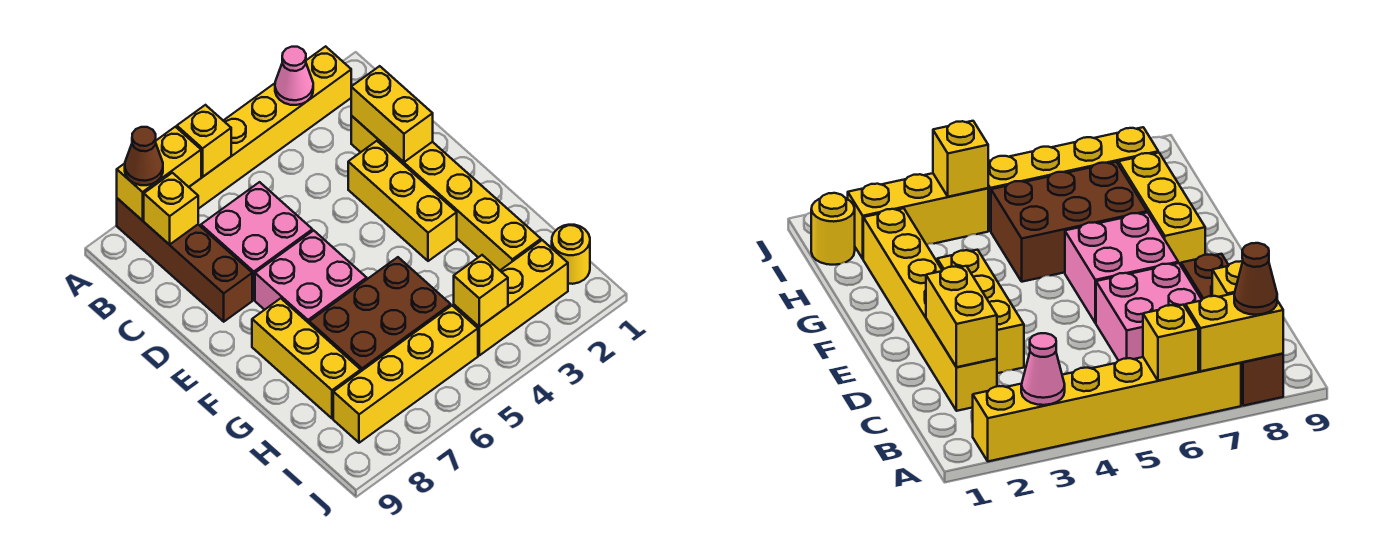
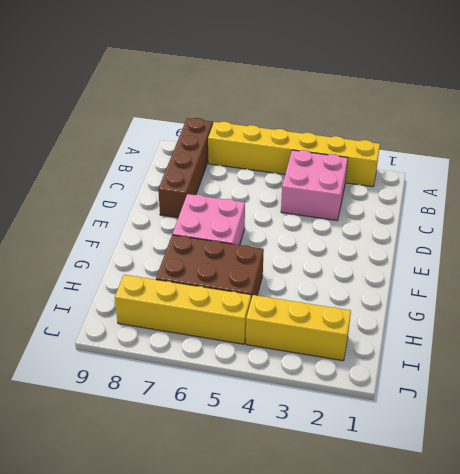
pink brick B3:C4 level 1 -> pink brick C6:D7 level 1
none -> yellow brick C2:H2 level 1
none -> yellow brick D3:F3 level 1
none -> yellow brick F8:H8 level 1

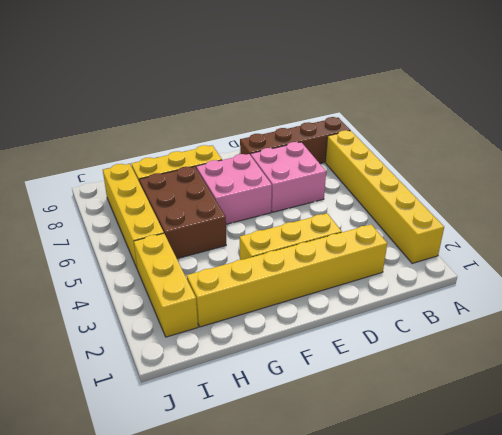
none -> yellow round brick I1 level 1
none -> pink cone A3 level 2
none -> yellow brick A6 level 2

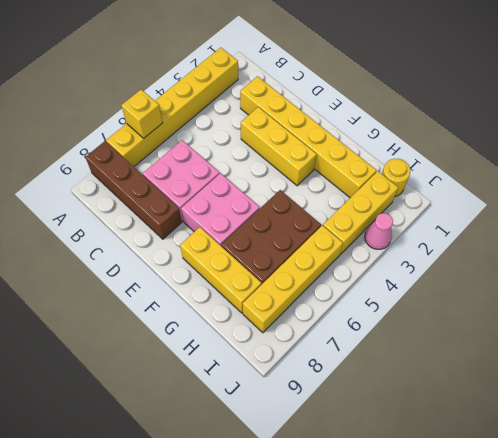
pink cone J3 level 1 -> pink cone A3 level 2
none -> yellow brick A7:A8 level 2
none -> yellow brick B8 level 2
none -> yellow brick C2:D2 level 2

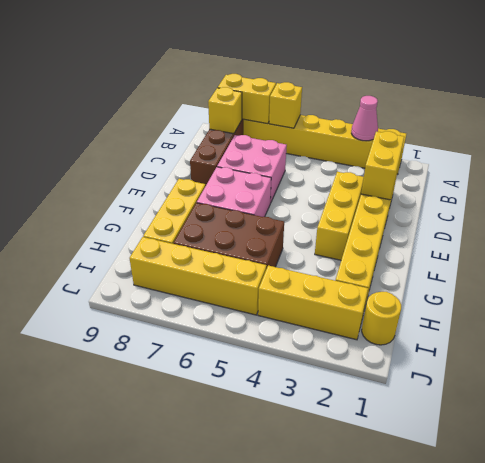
none -> yellow brick I4 level 2
none -> brown cone A8 level 3

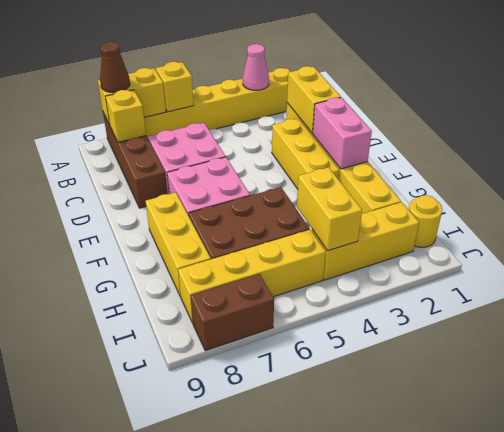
pink brick E2:F2 level 2 -> none
yellow brick H4:I4 level 2 -> yellow brick I4 level 2
brown brick J7:J8 level 1 -> none

